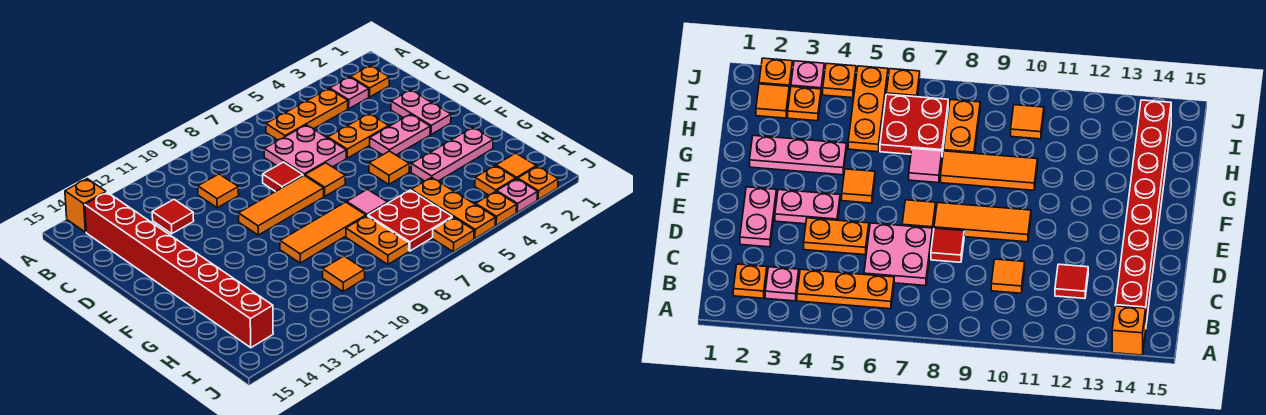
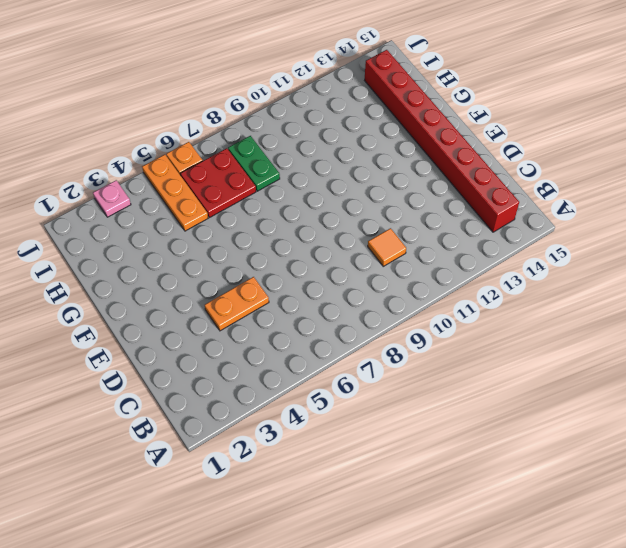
green plate H8:I8 level 1 -> orange plate H8:I8 level 1
none -> orange brick A14 level 1
none -> orange plate B2 level 1
none -> pink plate B3 level 1

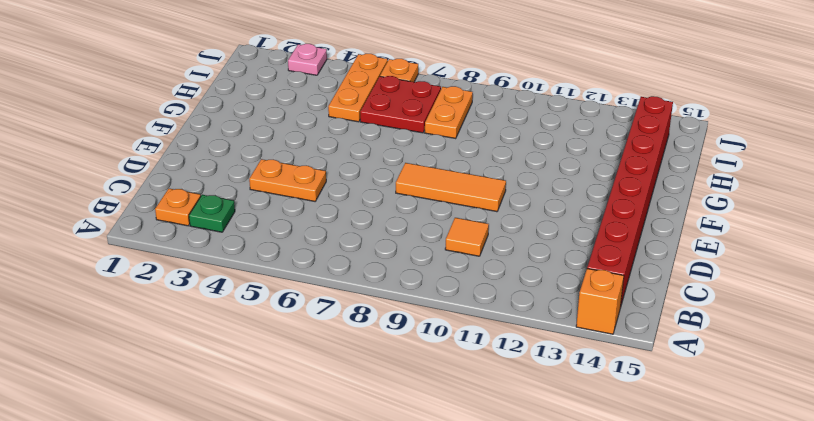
green plate B3 level 1 -> pink plate B3 level 1
none -> orange plate B4:B6 level 1
none -> pink plate C6:D7 level 1
none -> red tile C12 level 1

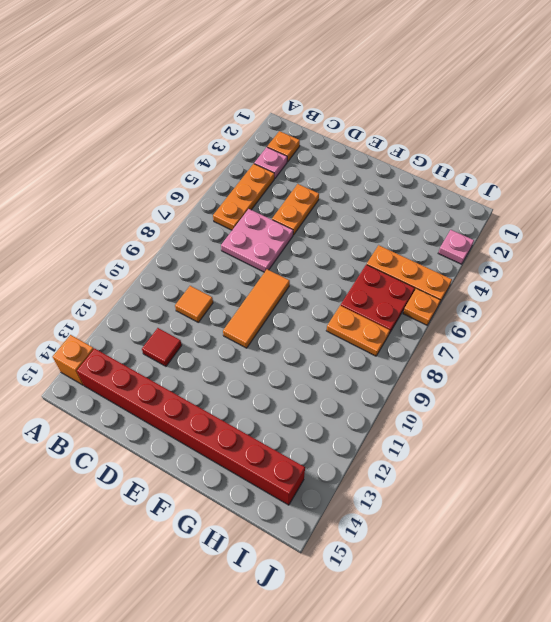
none -> pink plate D2:E2 level 1
none -> red tile D8 level 1
none -> pink plate E3:E4 level 1

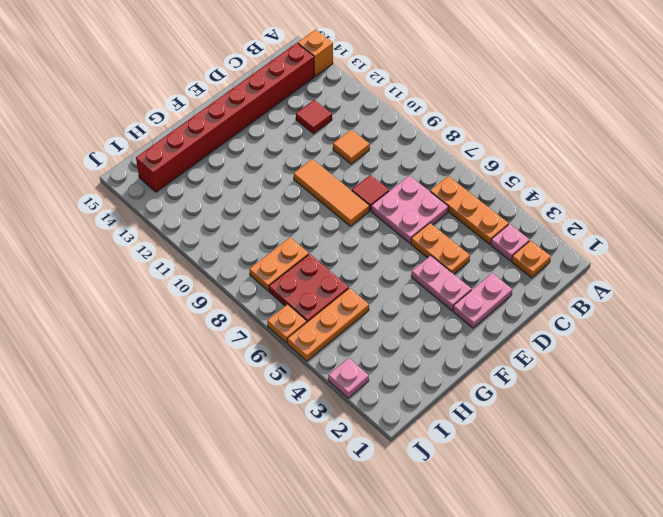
none -> orange tile E7 level 1
none -> orange tile F5 level 1
none -> pink plate G2:G4 level 1

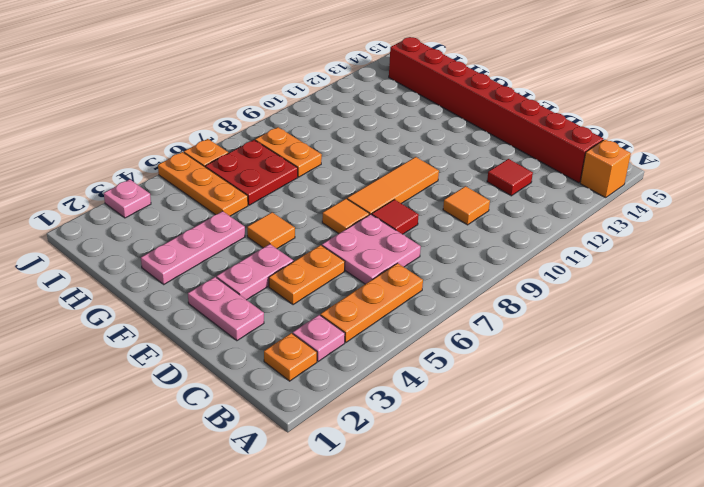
none -> pink tile G7 level 1
none -> orange tile G8:G10 level 1
none -> orange tile I2 level 1

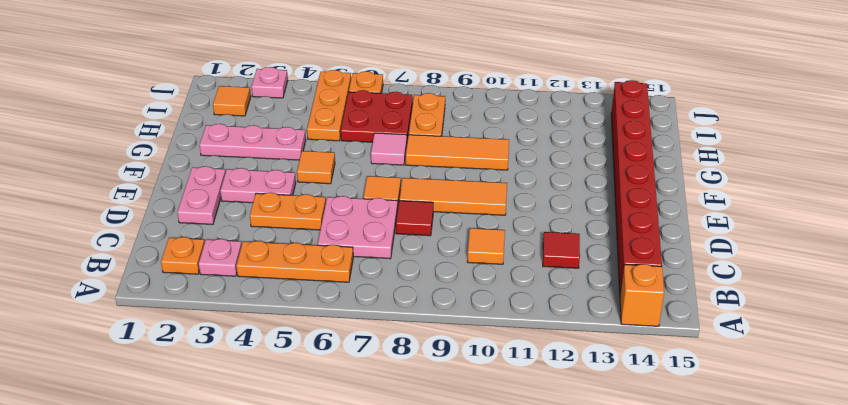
none -> orange plate I3 level 1
none -> orange tile I10 level 1
none -> orange plate J2 level 1

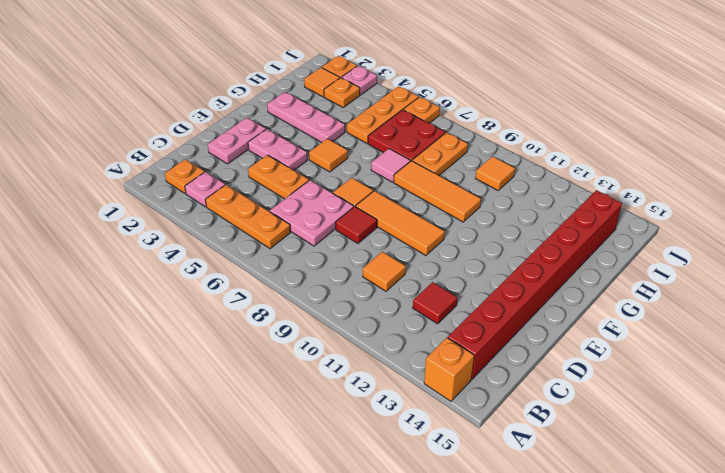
none -> orange plate J4 level 1

